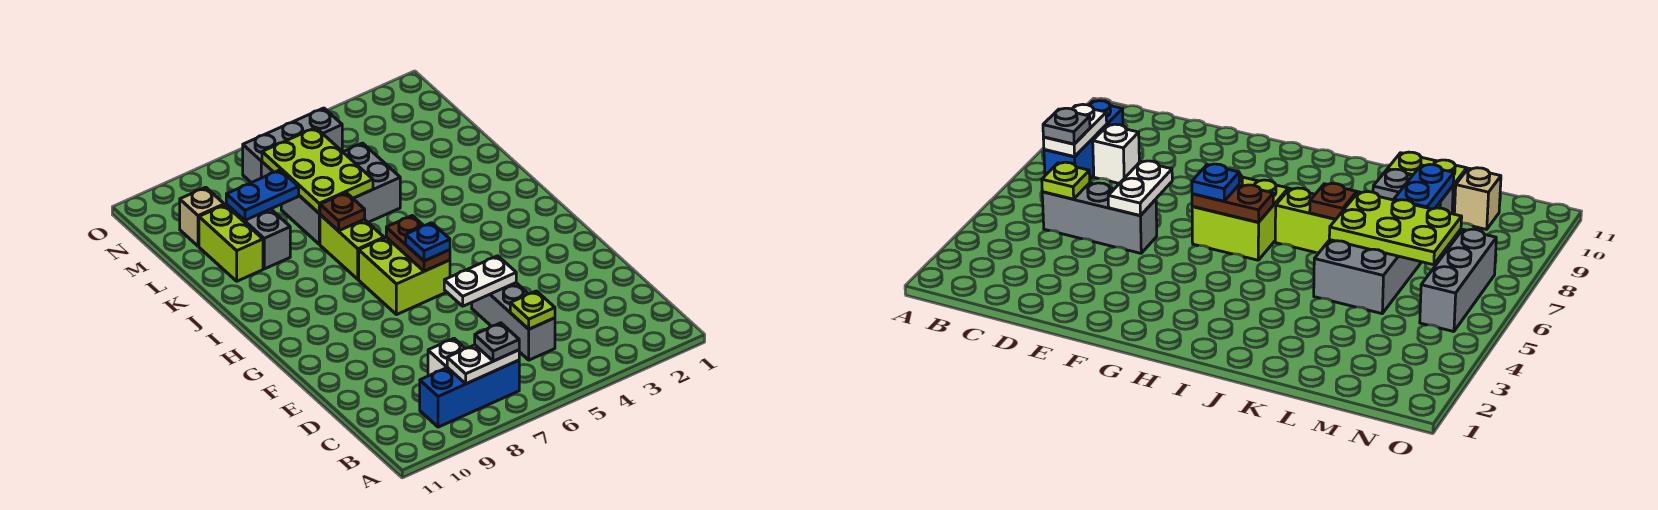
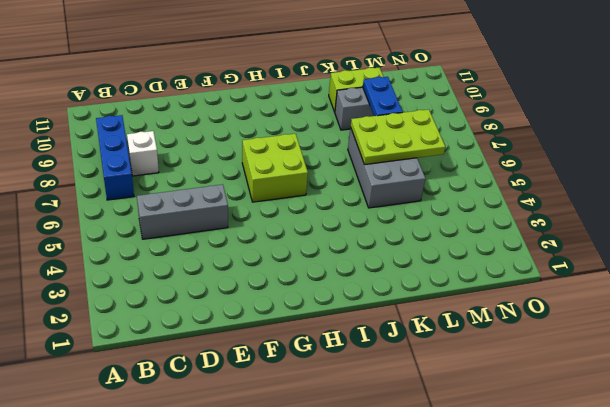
none -> lime brick I7:J7 level 1
none -> tan brick M10 level 1
none -> grey brick N5:N7 level 1

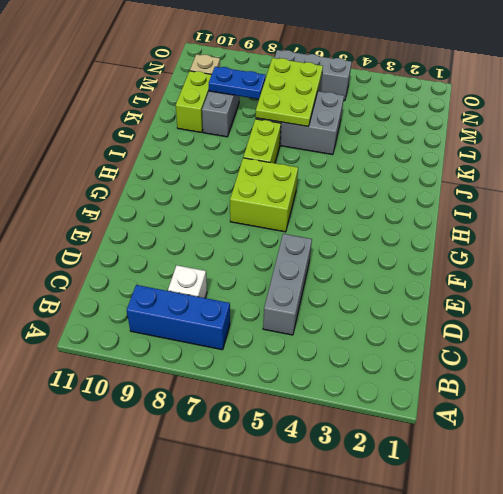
none -> white plate B7:B8 level 2
none -> lime plate C5 level 2
none -> white plate E5:E6 level 2

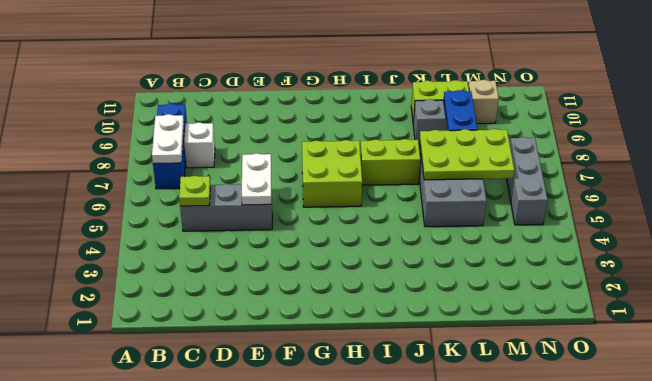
none -> brown plate G6:H6 level 2
none -> brown plate J7 level 2
none -> grey plate B7 level 3

